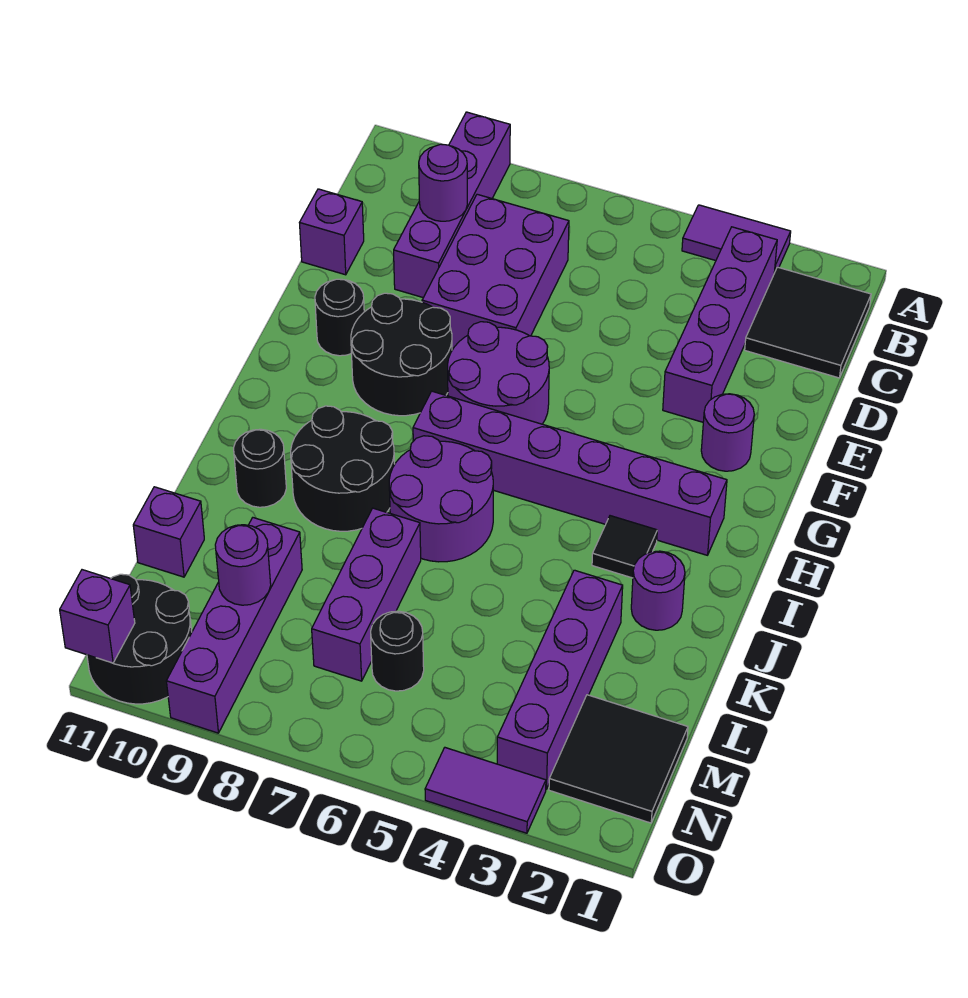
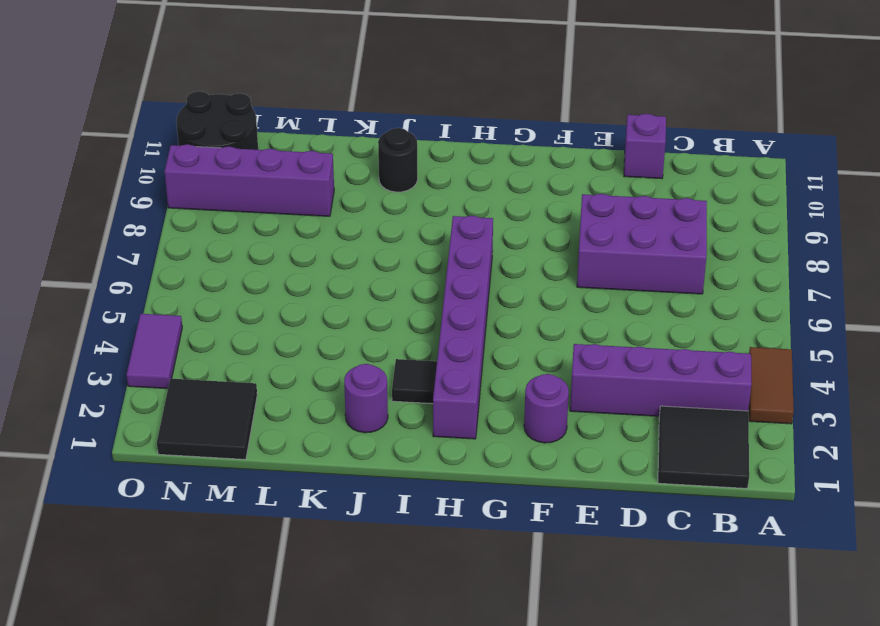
brown tile A3:A4 level 1 -> purple tile A3:A4 level 1
none -> purple brick A9:D9 level 1
none -> purple round brick F6:G7 level 1
none -> black round brick F8:G9 level 1

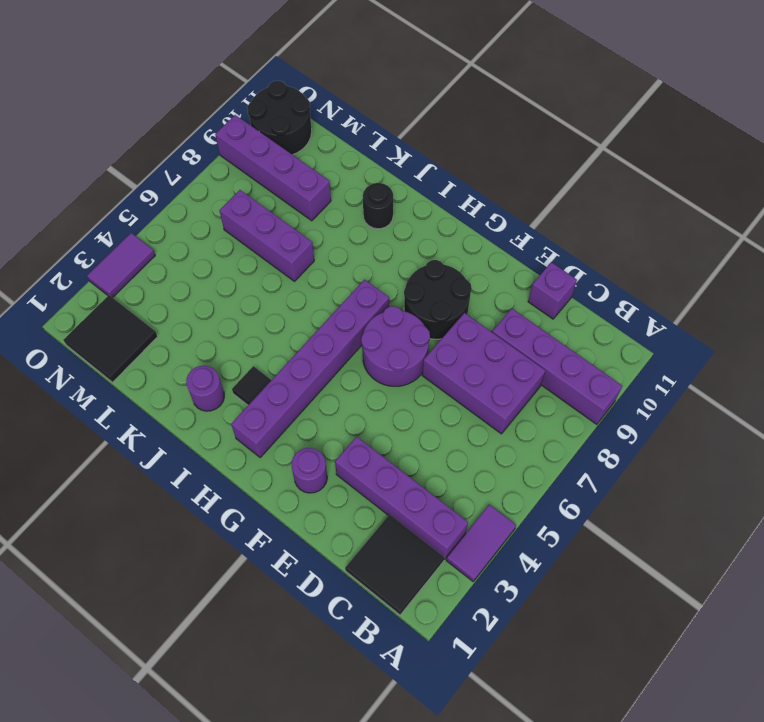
none -> black round brick F10 level 1
none -> purple round brick I6:J7 level 1
none -> black round brick I8:J9 level 1

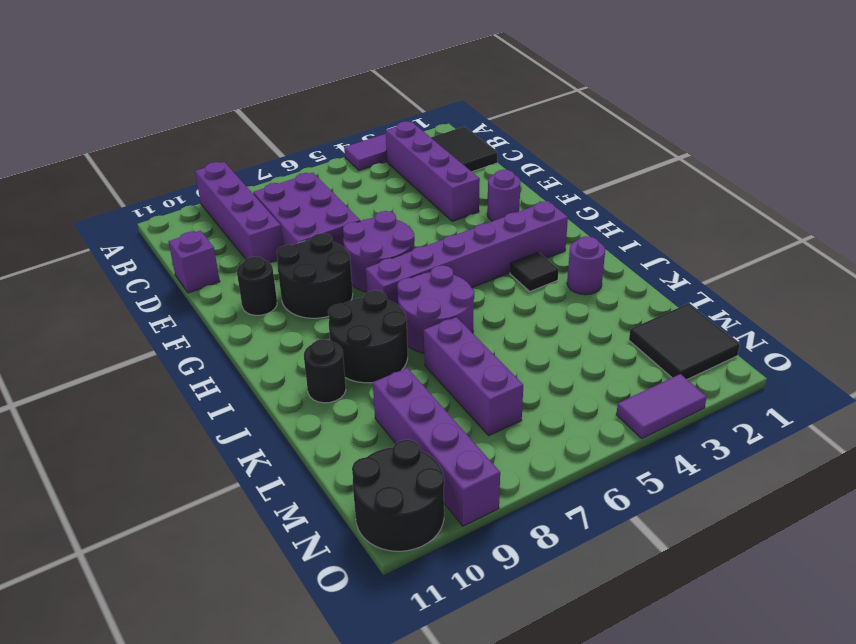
none -> purple brick K3:N3 level 1
none -> purple brick L11 level 1
none -> black round brick M6 level 1

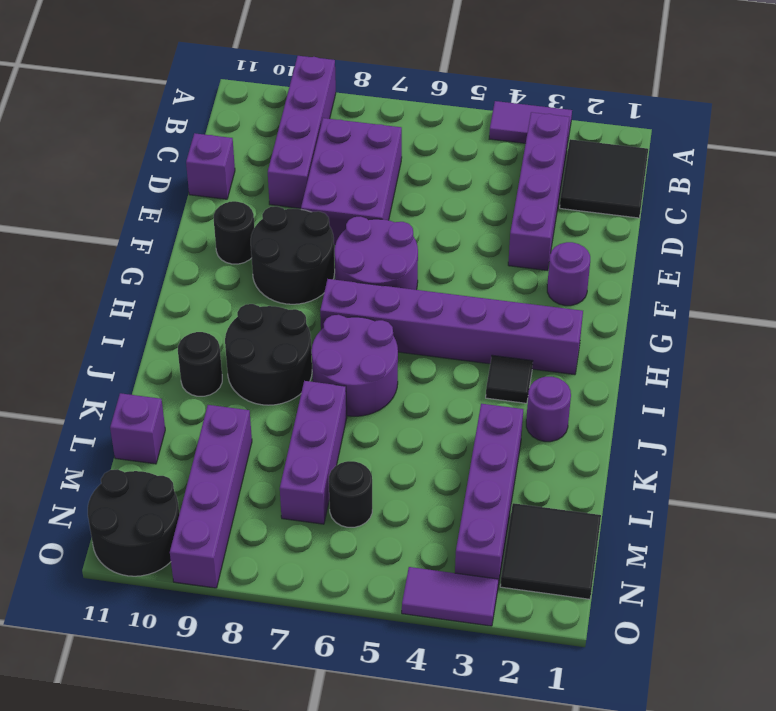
none -> purple round brick C9 level 2
none -> purple round brick M9 level 2
none -> purple brick O11 level 2

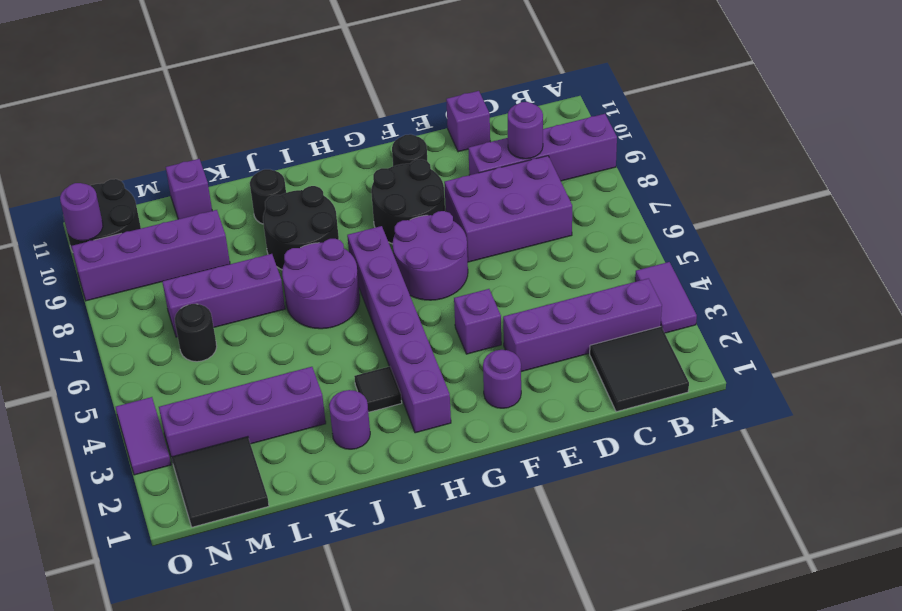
purple brick F4 level 1 -> purple brick O11 level 2
purple round brick O10 level 2 -> purple round brick M9 level 2

